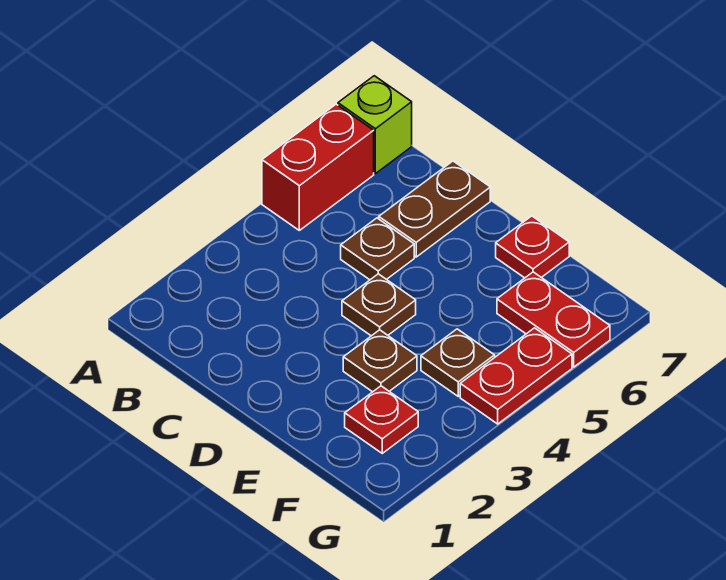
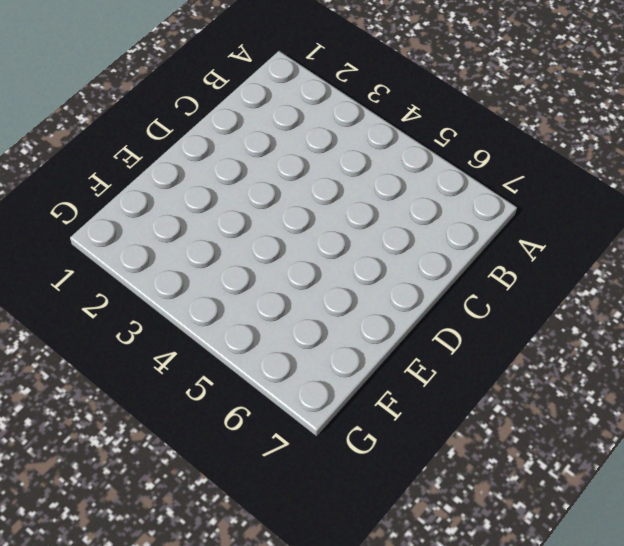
none -> red brick A5:A6 level 1
none -> lime brick A7 level 1

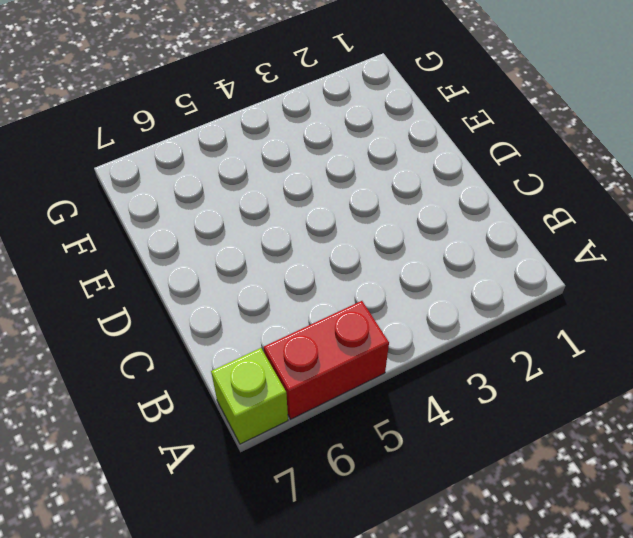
none -> brown plate C5 level 1
none -> brown plate C6:C7 level 1

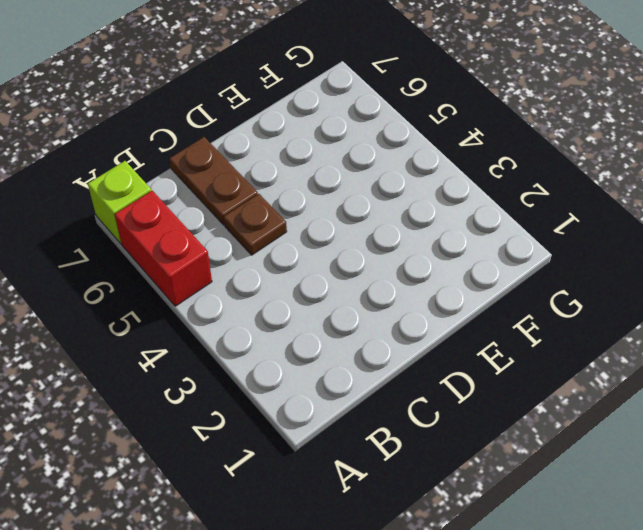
none -> brown plate D4 level 1
none -> brown plate E3 level 1

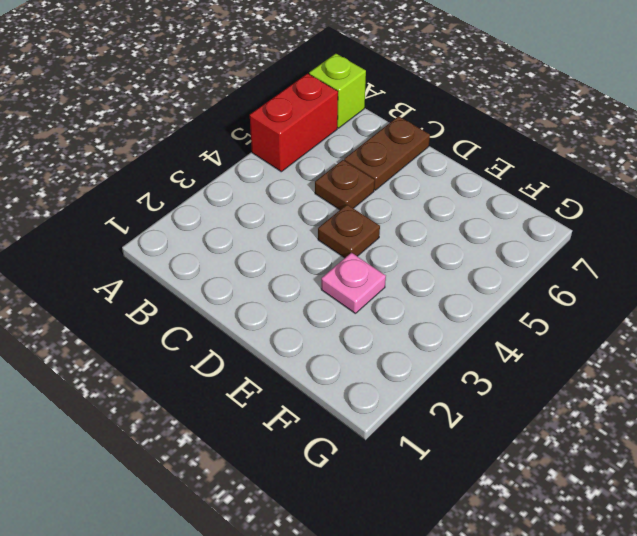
pink plate E3 level 1 -> brown plate E3 level 1
none -> red plate E7 level 1
none -> red plate F2 level 1

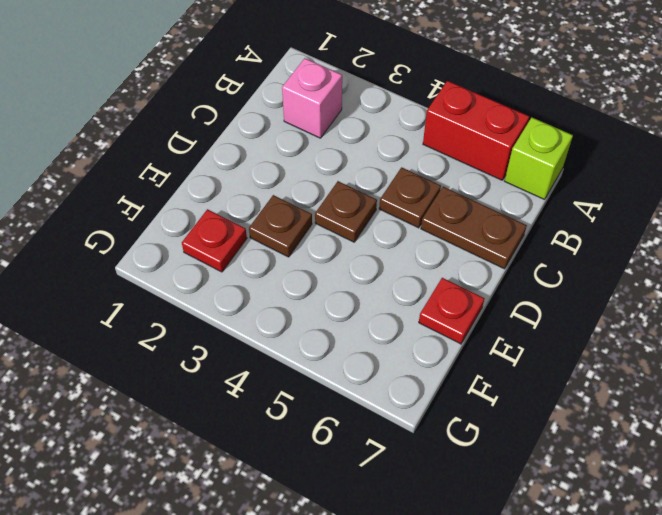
pink brick B2 level 1 -> none
none -> brown plate F4 level 1
none -> red plate F6:G6 level 1

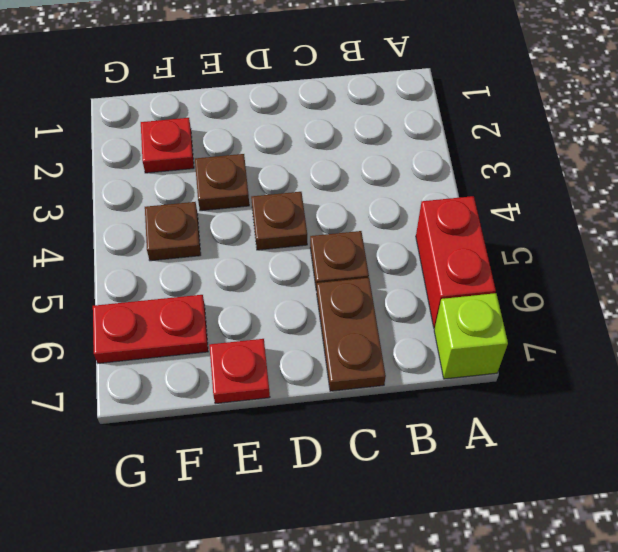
none -> red plate G4:G5 level 1

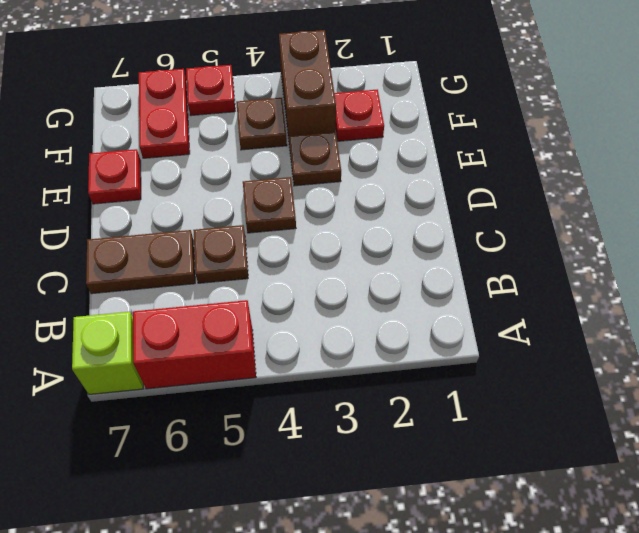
brown brick F3:G3 level 1 -> none
red plate G5 level 1 -> red plate G4:G5 level 1

